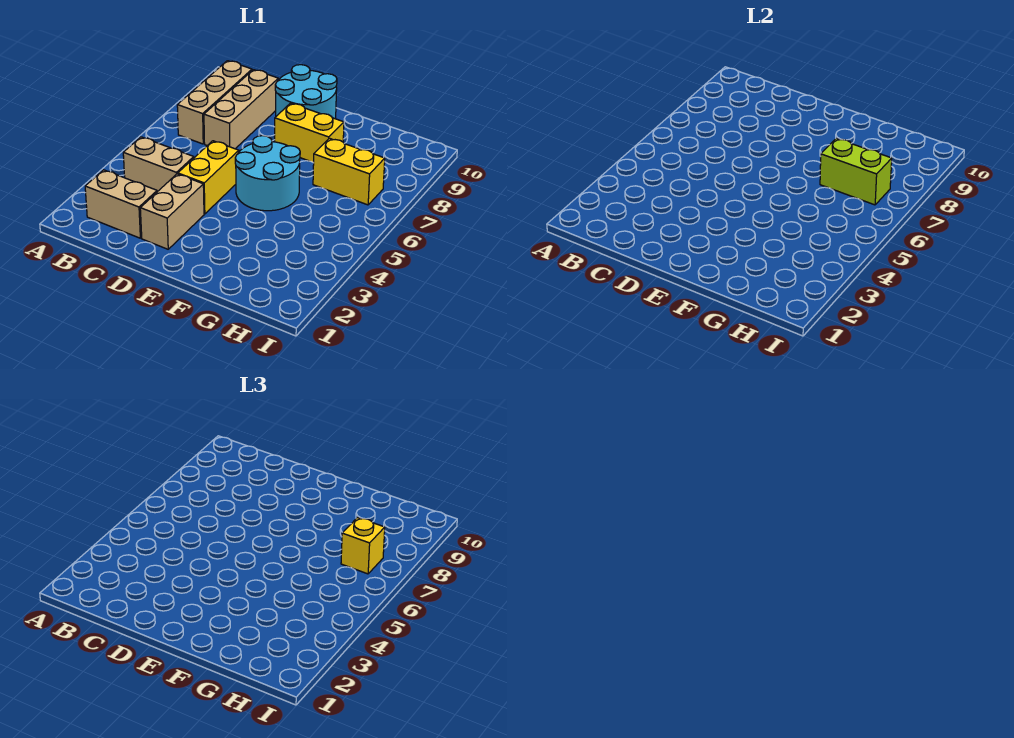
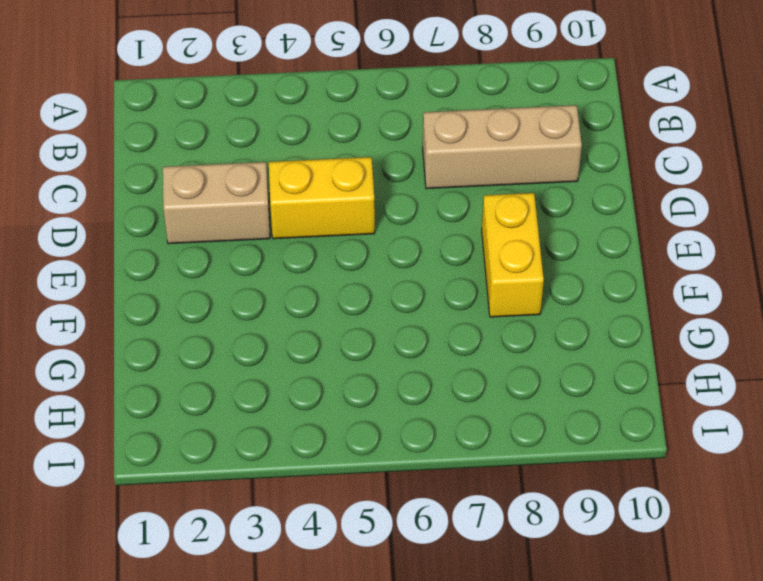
none -> tan brick B2:C2 level 1
none -> tan brick B4:C4 level 1
none -> tan brick B7:B9 level 1

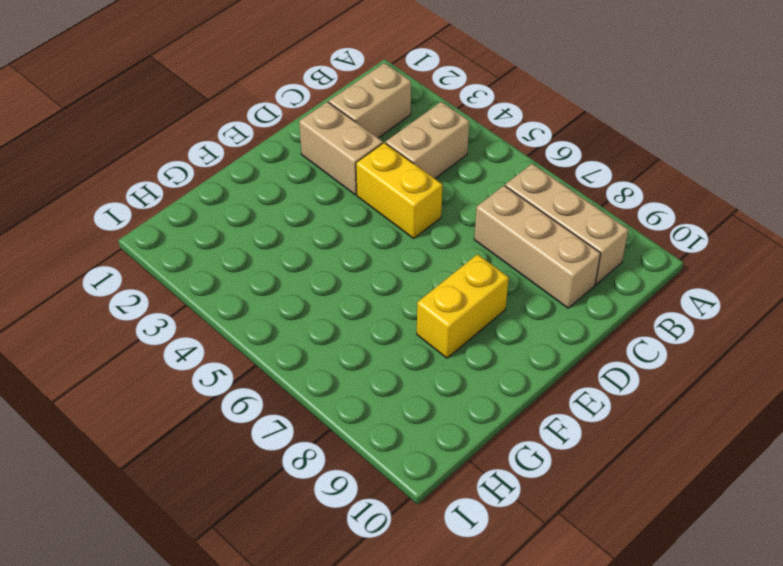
none -> cyan round brick D9:E10 level 1
none -> cyan round brick E5:F6 level 1
none -> yellow brick G7:H7 level 1

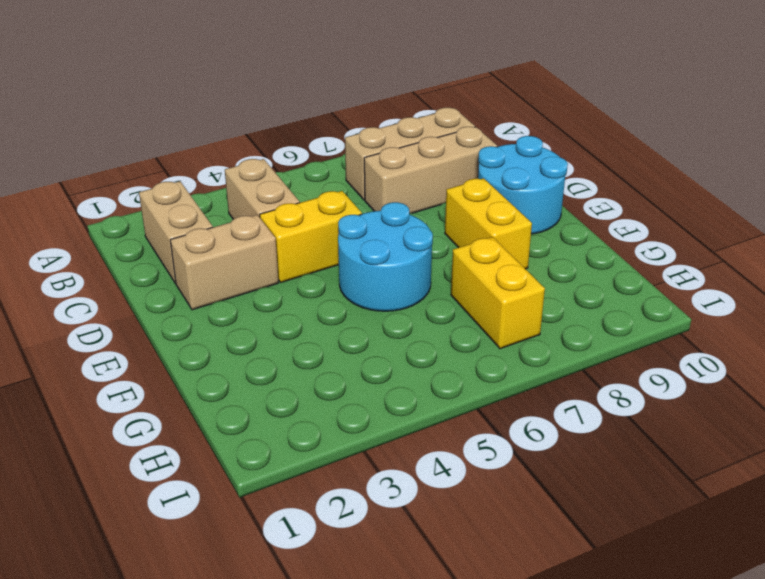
none -> lime brick G7:H7 level 2
none -> yellow brick H7 level 3

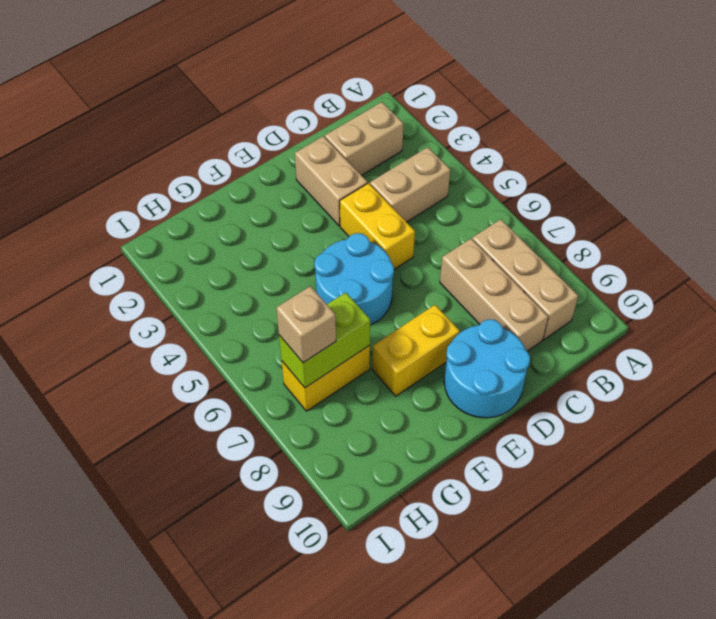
tan brick H7 level 3 -> yellow brick H7 level 3

